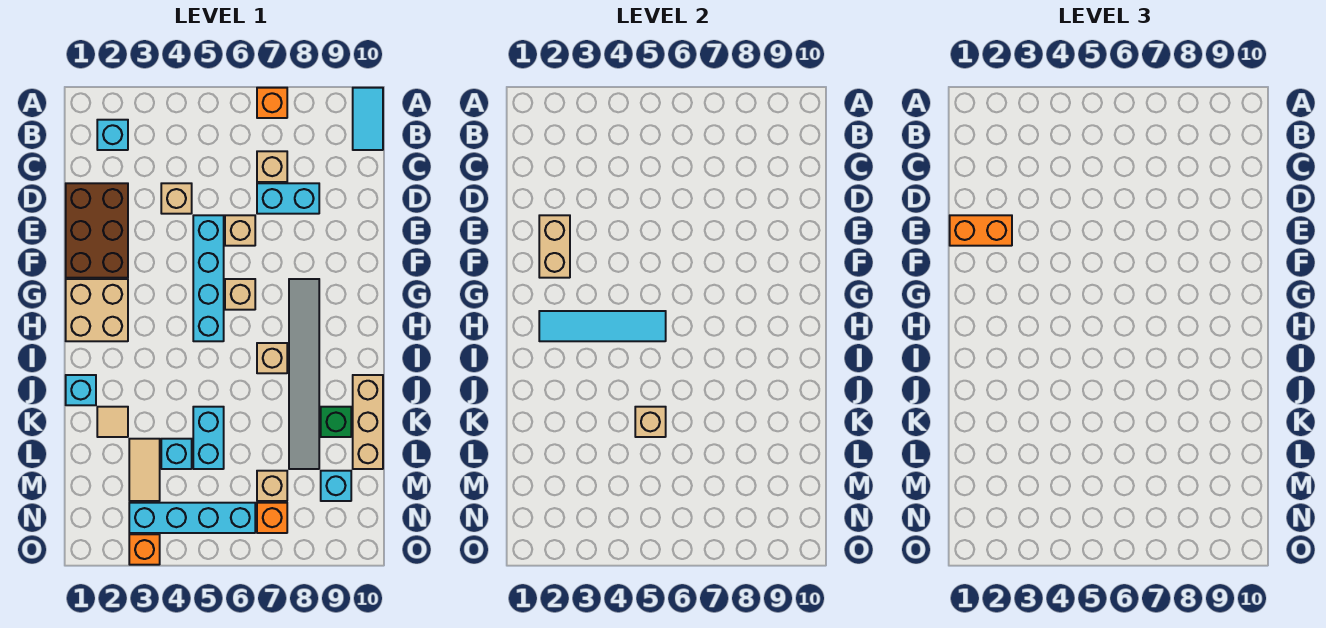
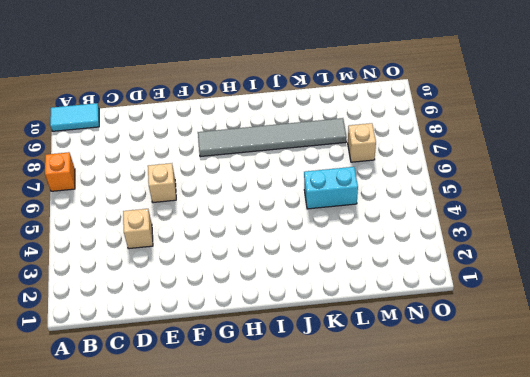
none -> cyan brick B2 level 1
none -> tan brick C7 level 1
none -> brown brick D1:F2 level 1

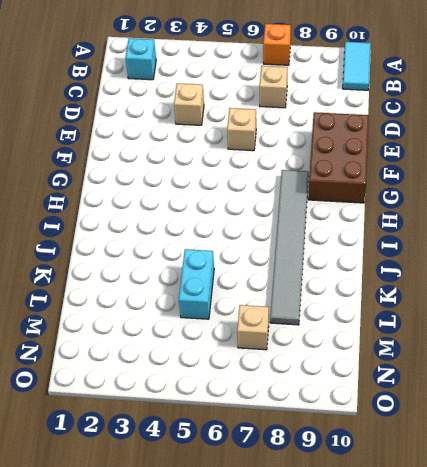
brown brick E9:G10 level 1 -> brown brick D1:F2 level 1
none -> cyan brick D7:D8 level 1
none -> cyan brick E5:H5 level 1
none -> tan brick G1:H2 level 1

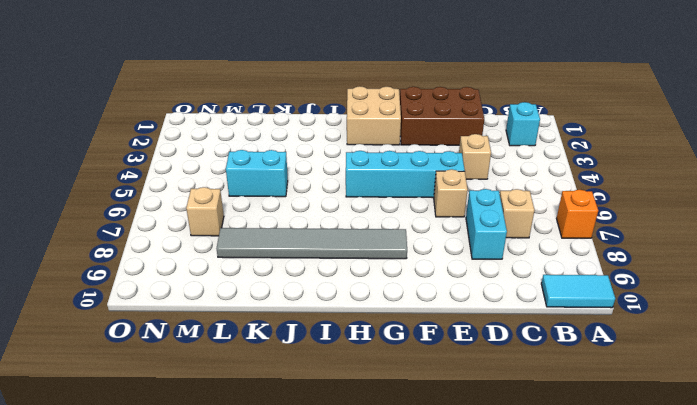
none -> tan brick G6 level 1
none -> tan brick I7 level 1
none -> cyan brick J1 level 1

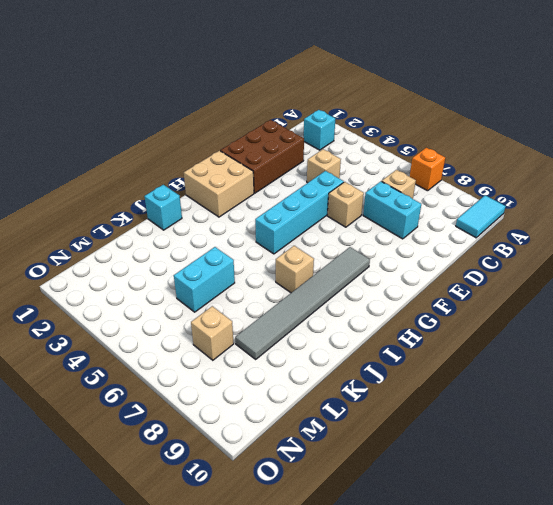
none -> tan brick G6 level 1
none -> tan brick J10:L10 level 1
none -> tan tile K2 level 1

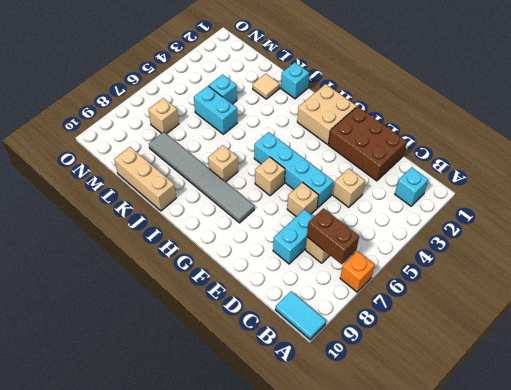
brown brick B7:C7 level 2 -> none
none -> green brick K9 level 1
none -> tan tile L3:M3 level 1
none -> cyan brick M9 level 1

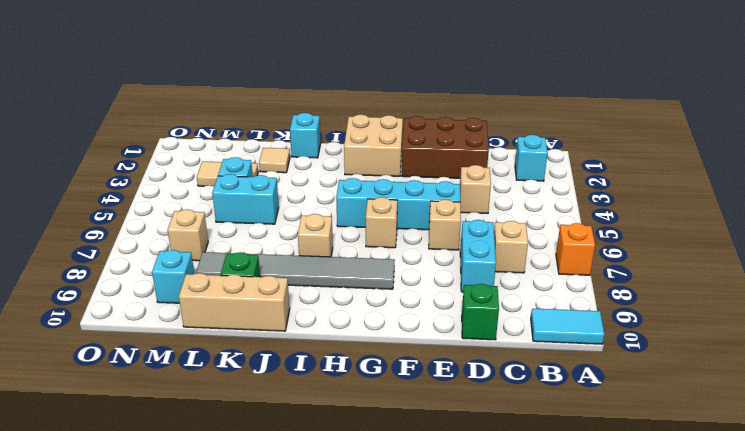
green brick D10 level 1 -> none
none -> cyan brick N3:N6 level 1
none -> orange brick N7 level 1
none -> orange brick O3 level 1

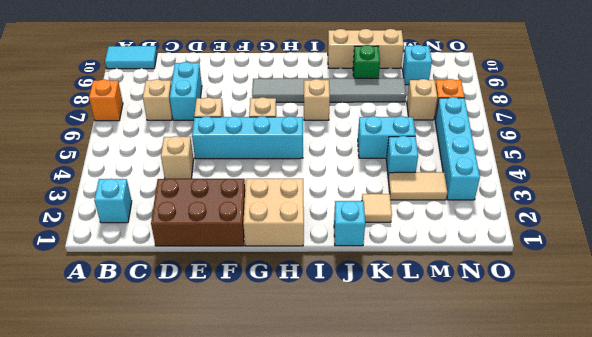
none -> orange brick O3 level 1
none -> tan brick E2:F2 level 2
none -> cyan tile H2:H5 level 2

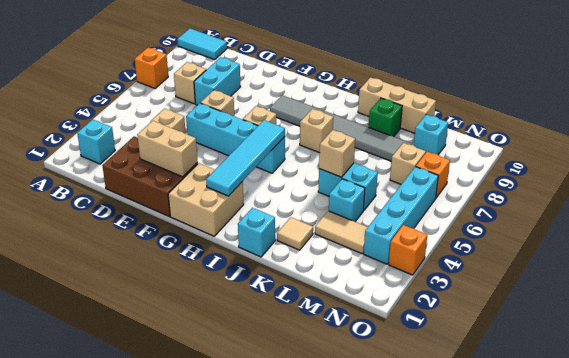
none -> orange brick E1:E2 level 3

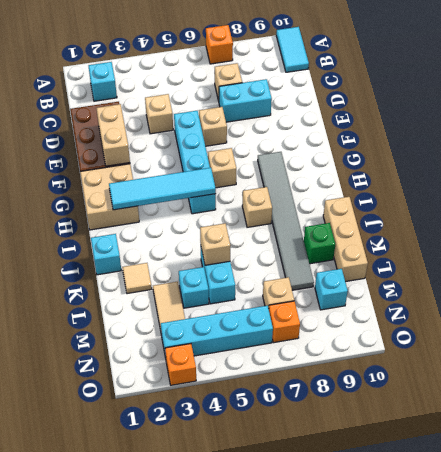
none -> orange brick E1:E2 level 3

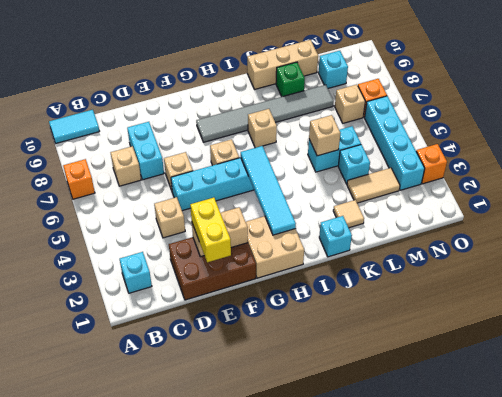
yellow brick E1:E2 level 3 -> orange brick E1:E2 level 3

